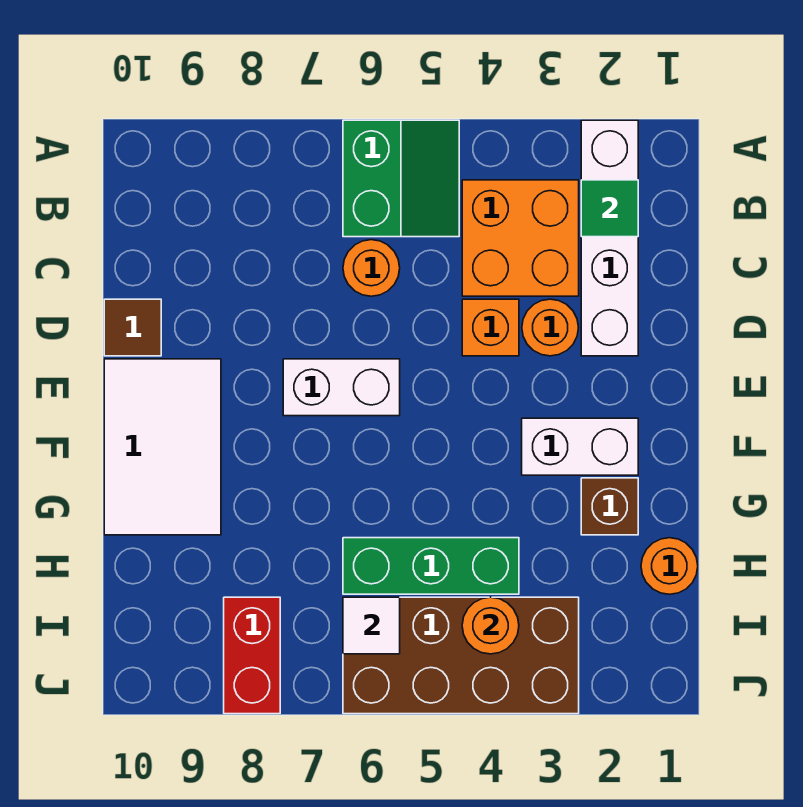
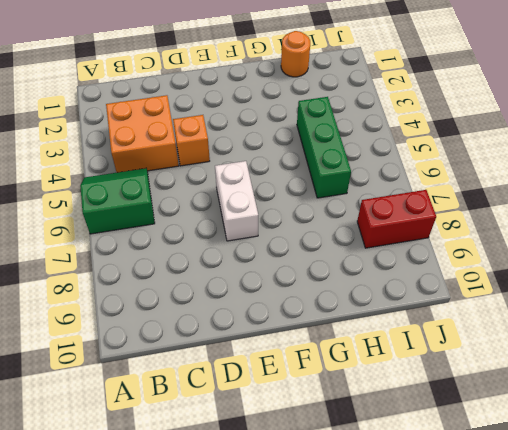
none -> white brick A2:D2 level 1
none -> orange round brick C6 level 1
none -> orange round brick D3 level 1

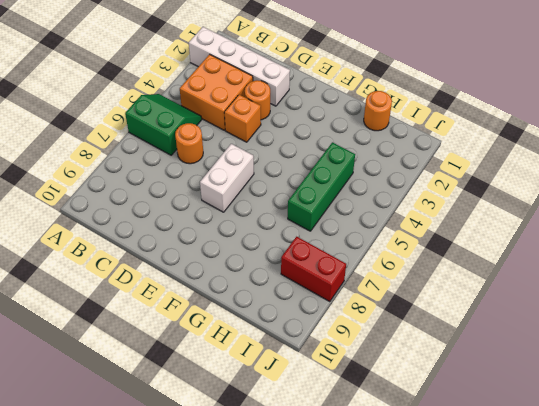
none -> brown tile D10 level 1
none -> white tile E9:G10 level 1
none -> white brick F2:F3 level 1

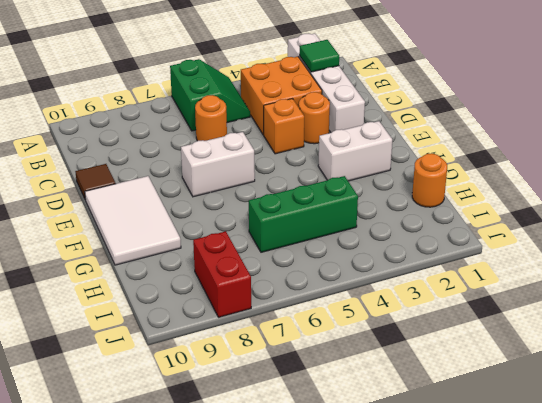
none -> brown brick G2 level 1
none -> brown brick I3:J6 level 1
none -> orange round brick I4 level 2

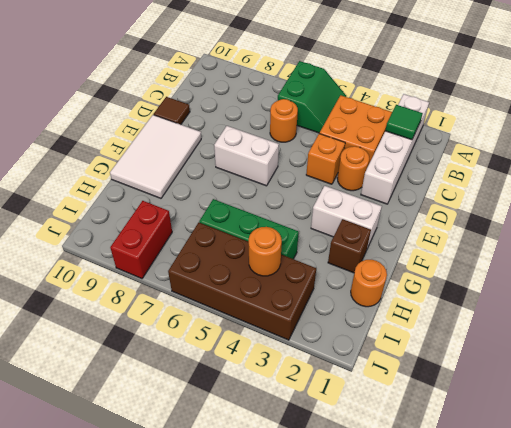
none -> white tile I6 level 2

